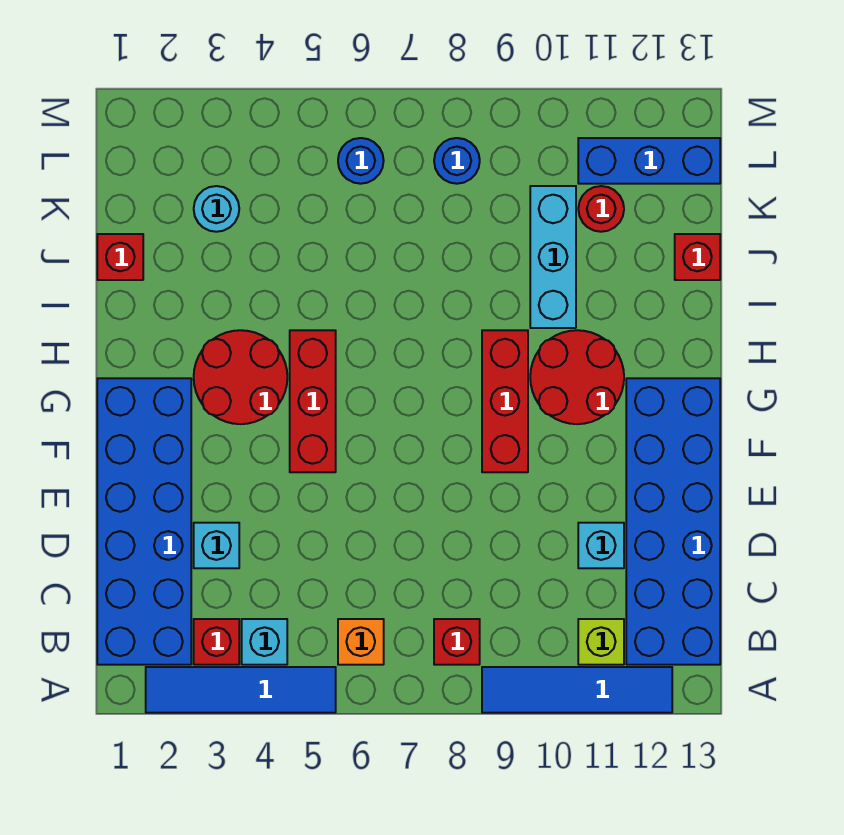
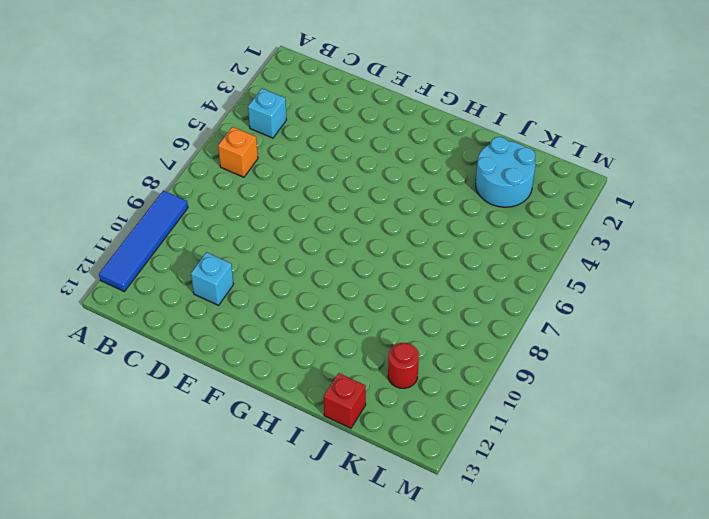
cyan round brick J2:K3 level 1 -> cyan round brick K3 level 1
none -> blue tile A2:A5 level 1
none -> blue brick B1:G2 level 1
none -> red brick B3 level 1

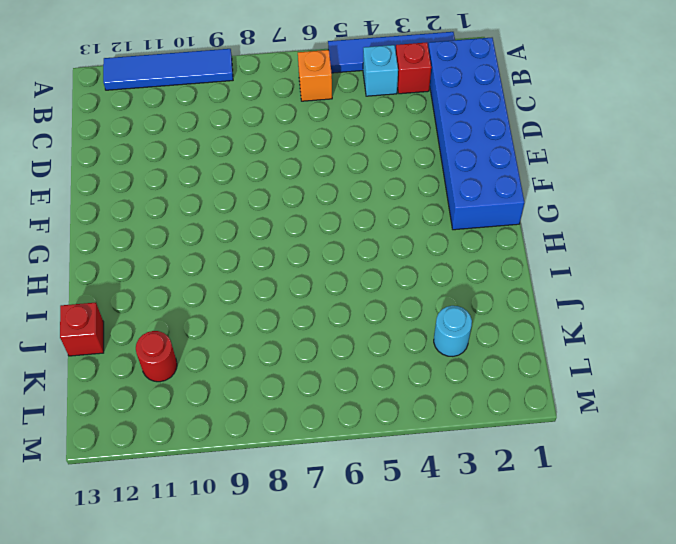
none -> red brick B8 level 1
none -> lime brick B11 level 1
none -> blue brick B12:G13 level 1

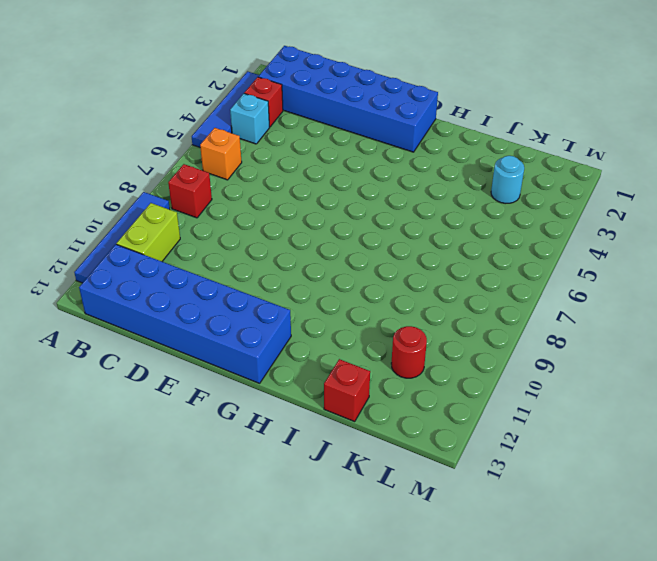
lime brick B10:B11 level 1 -> lime brick B11 level 1
none -> cyan brick D3 level 1
none -> cyan brick D11 level 1
none -> red brick F5:H5 level 1

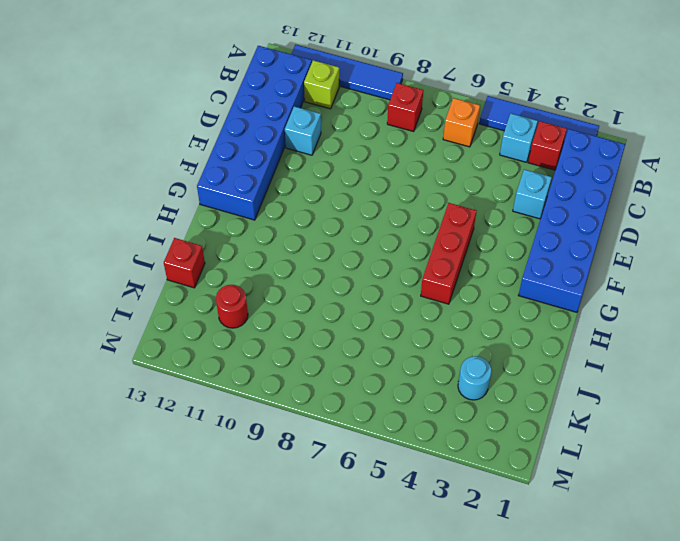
none -> red brick F9:H9 level 1
none -> red round brick G3:H4 level 1
none -> red round brick G10:H11 level 1

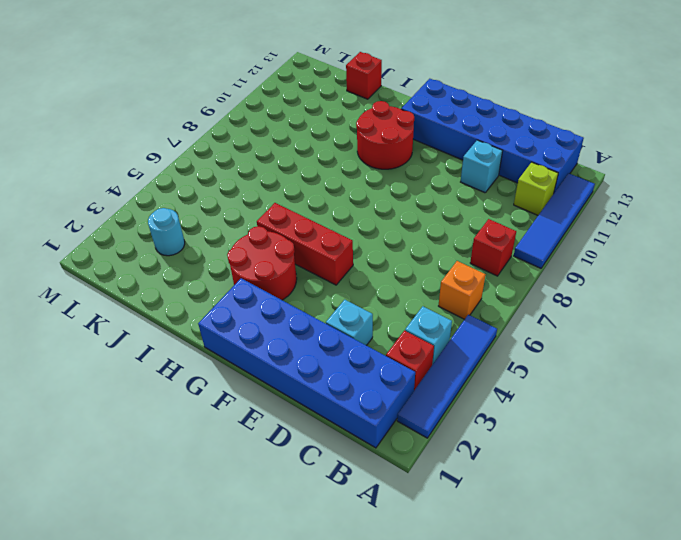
none -> red brick F9:H9 level 1
none -> cyan brick I10:K10 level 1
none -> red brick J1 level 1

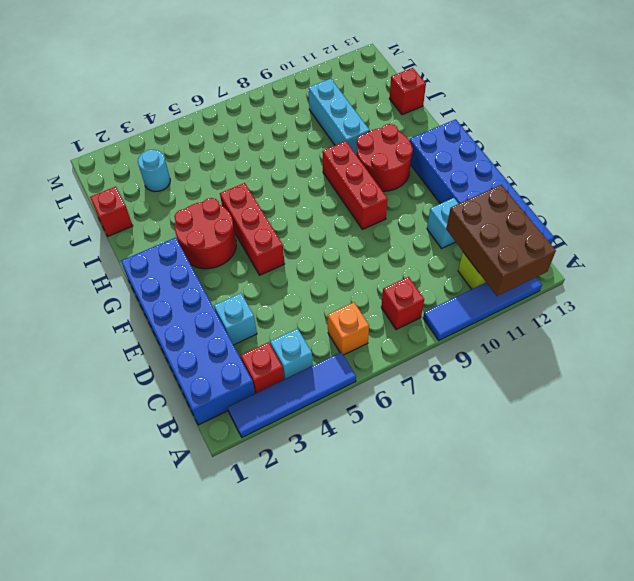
brown brick A11:C12 level 2 -> none
none -> red round brick K11 level 1
none -> blue round brick L6 level 1
none -> blue round brick L8 level 1

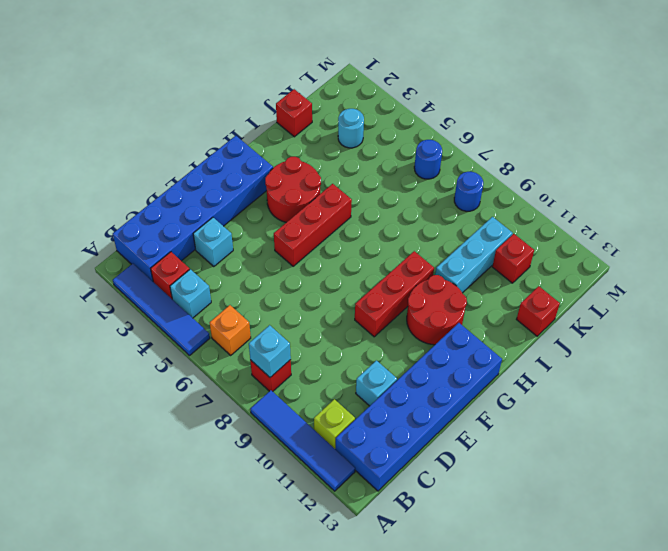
cyan brick B8 level 2 -> none
red brick K11 level 1 -> red round brick K11 level 1
none -> blue brick L11:L13 level 1

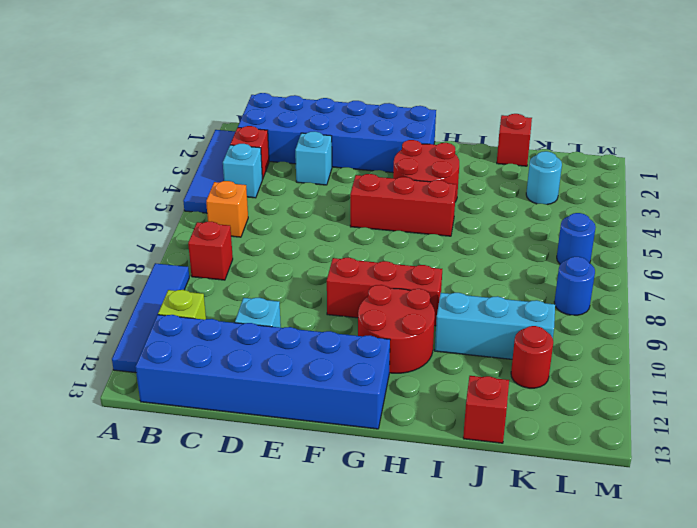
none -> blue brick L11:L13 level 1

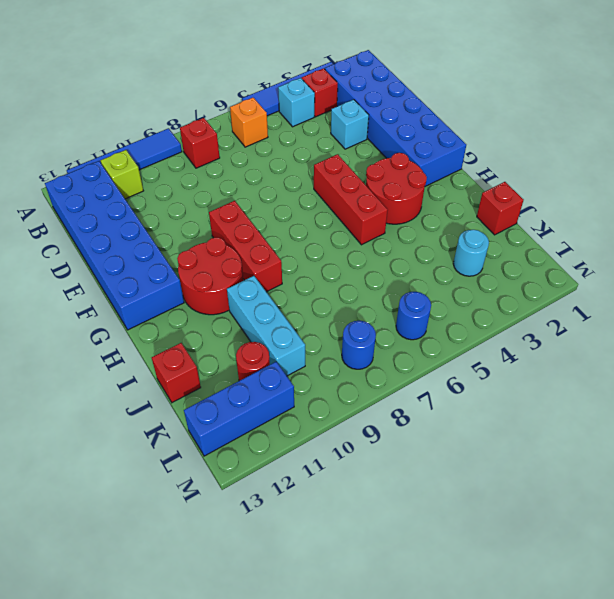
none -> cyan brick D11 level 1

